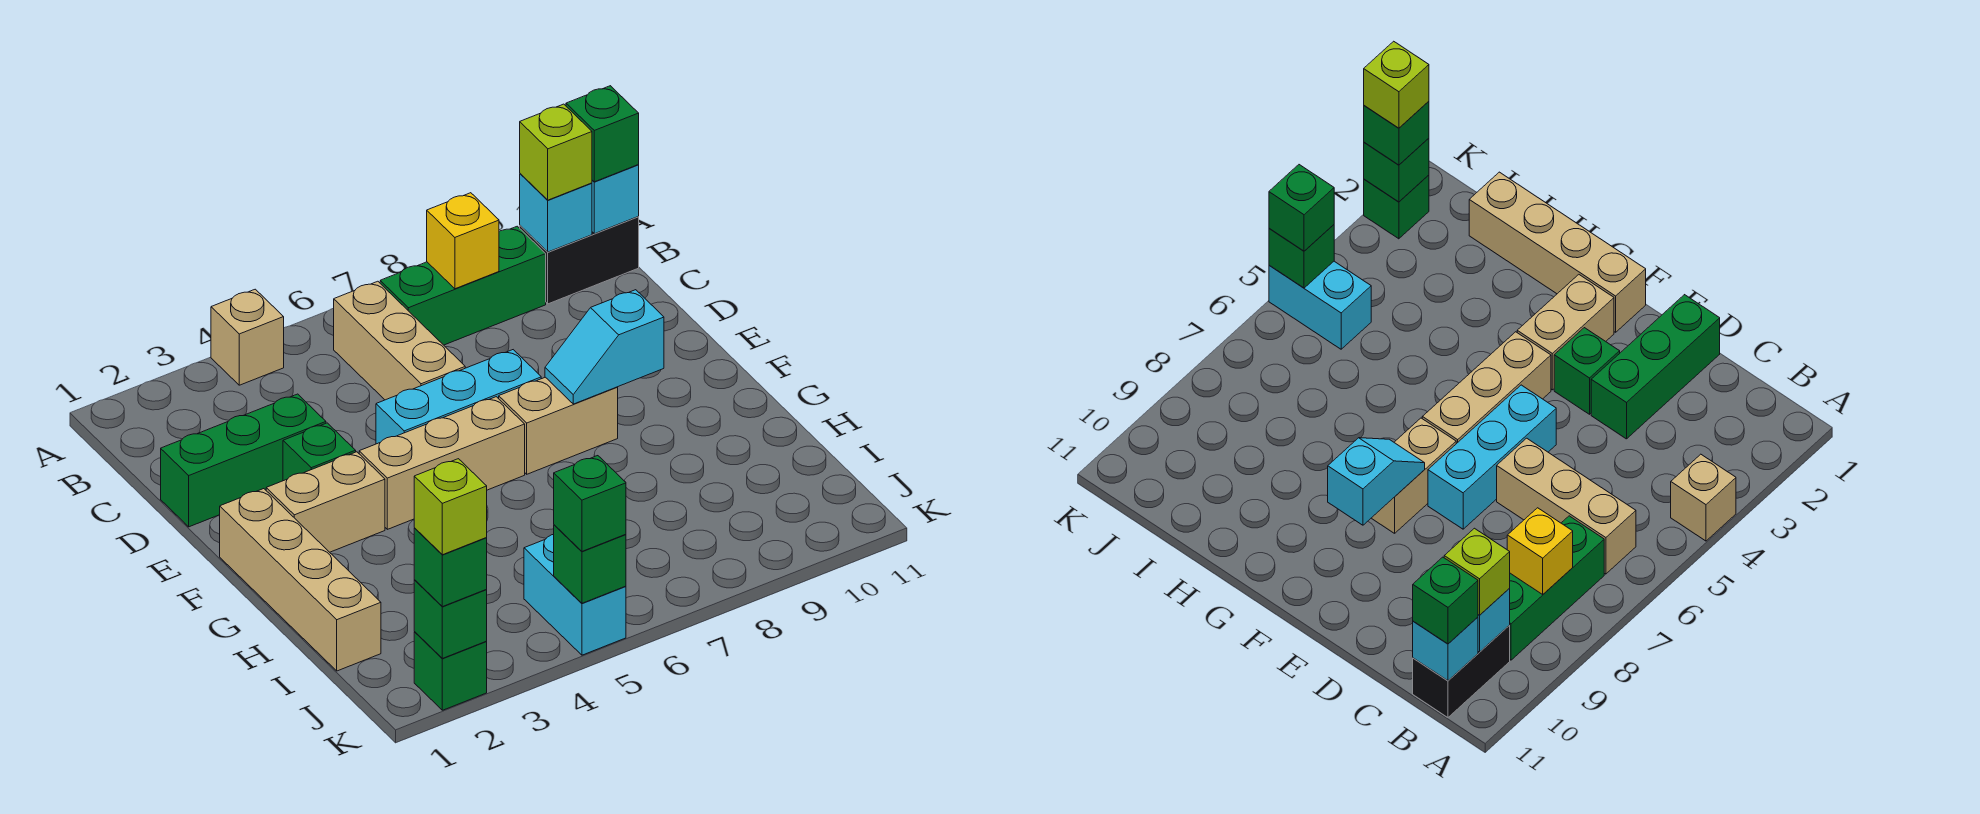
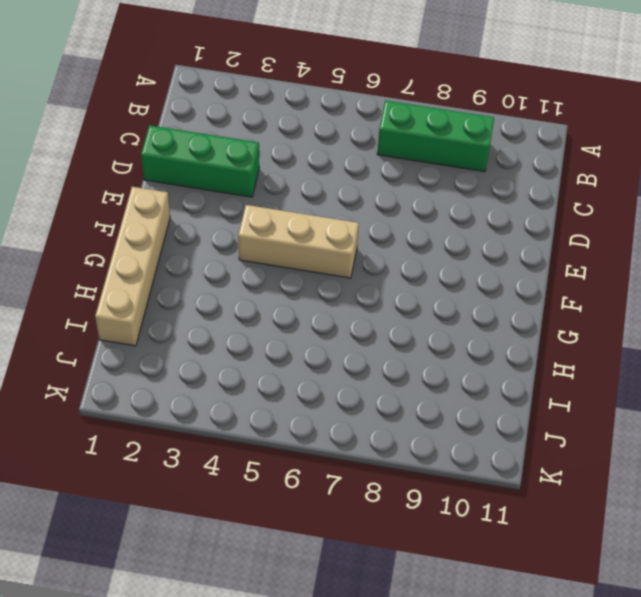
none -> tan brick A4 level 1
none -> tan brick B6:D6 level 1
none -> black brick B10:B11 level 1

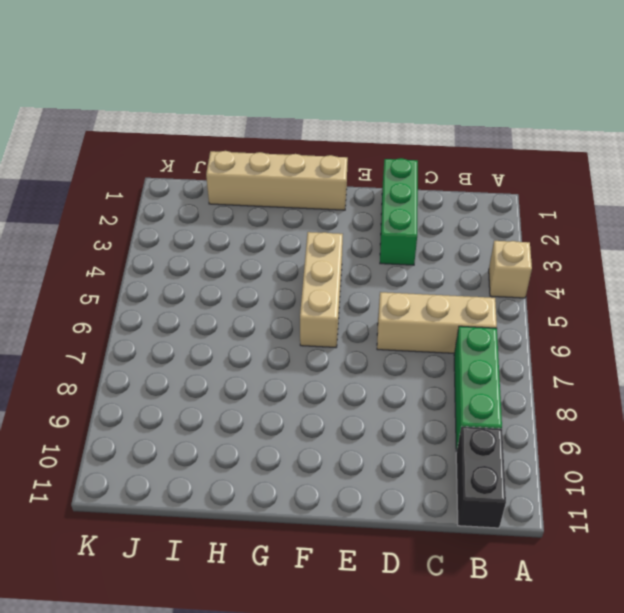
none -> green brick E3 level 1
none -> cyan brick E5:E7 level 1
none -> tan brick F2:F3 level 1

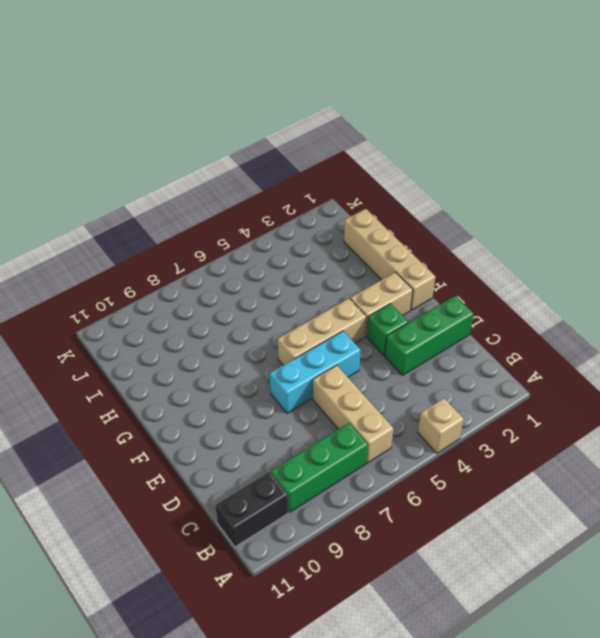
none -> tan brick F7:F8 level 1
none -> cyan brick J5:K5 level 1
none -> green brick K2 level 1

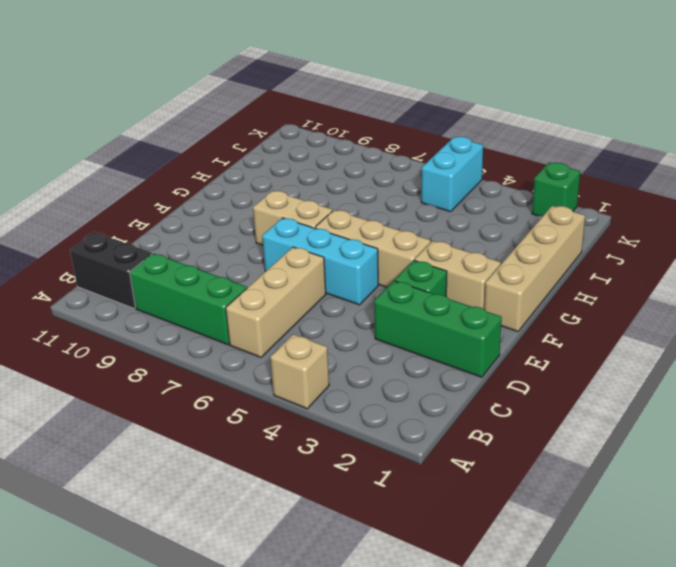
none -> yellow brick B8 level 2
none -> cyan brick B10 level 2
none -> cyan brick B11 level 2

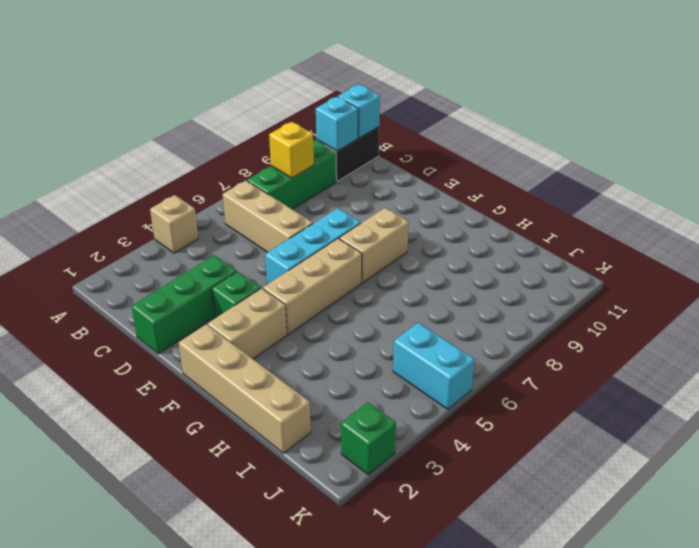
none -> cyan slope F8:F9 level 2 top 9
none -> green brick K2 level 2
none -> green brick K5 level 2

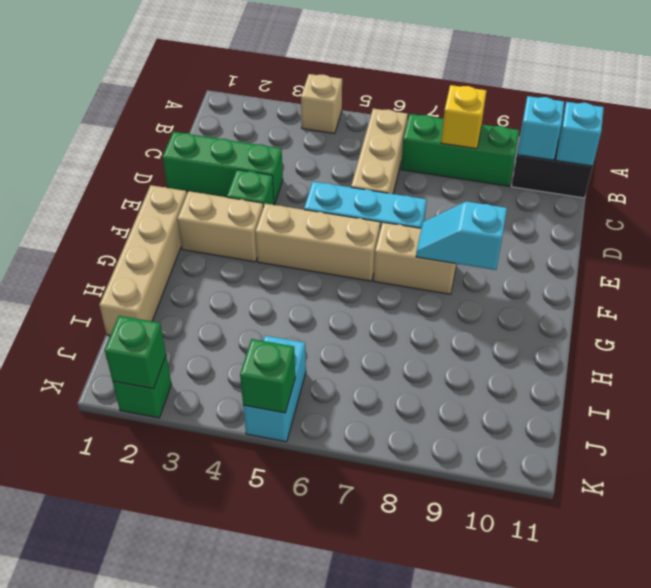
none -> lime brick B10 level 3
none -> green brick B11 level 3
none -> green brick K2 level 3

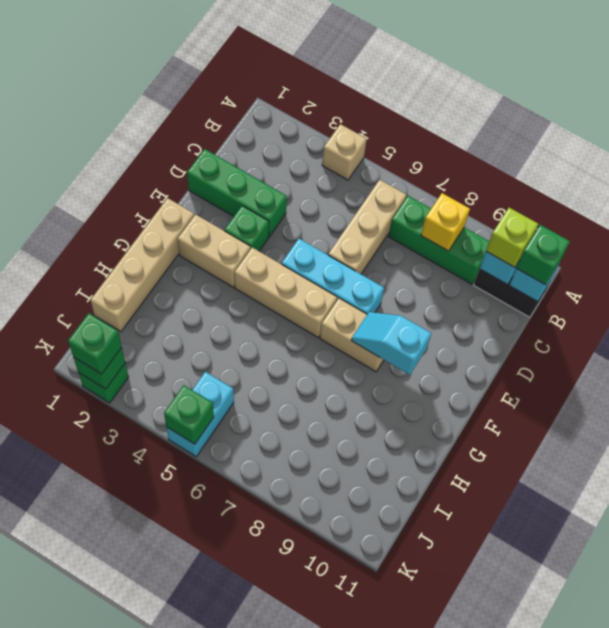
none -> green brick K5 level 3
none -> lime brick K2 level 4

